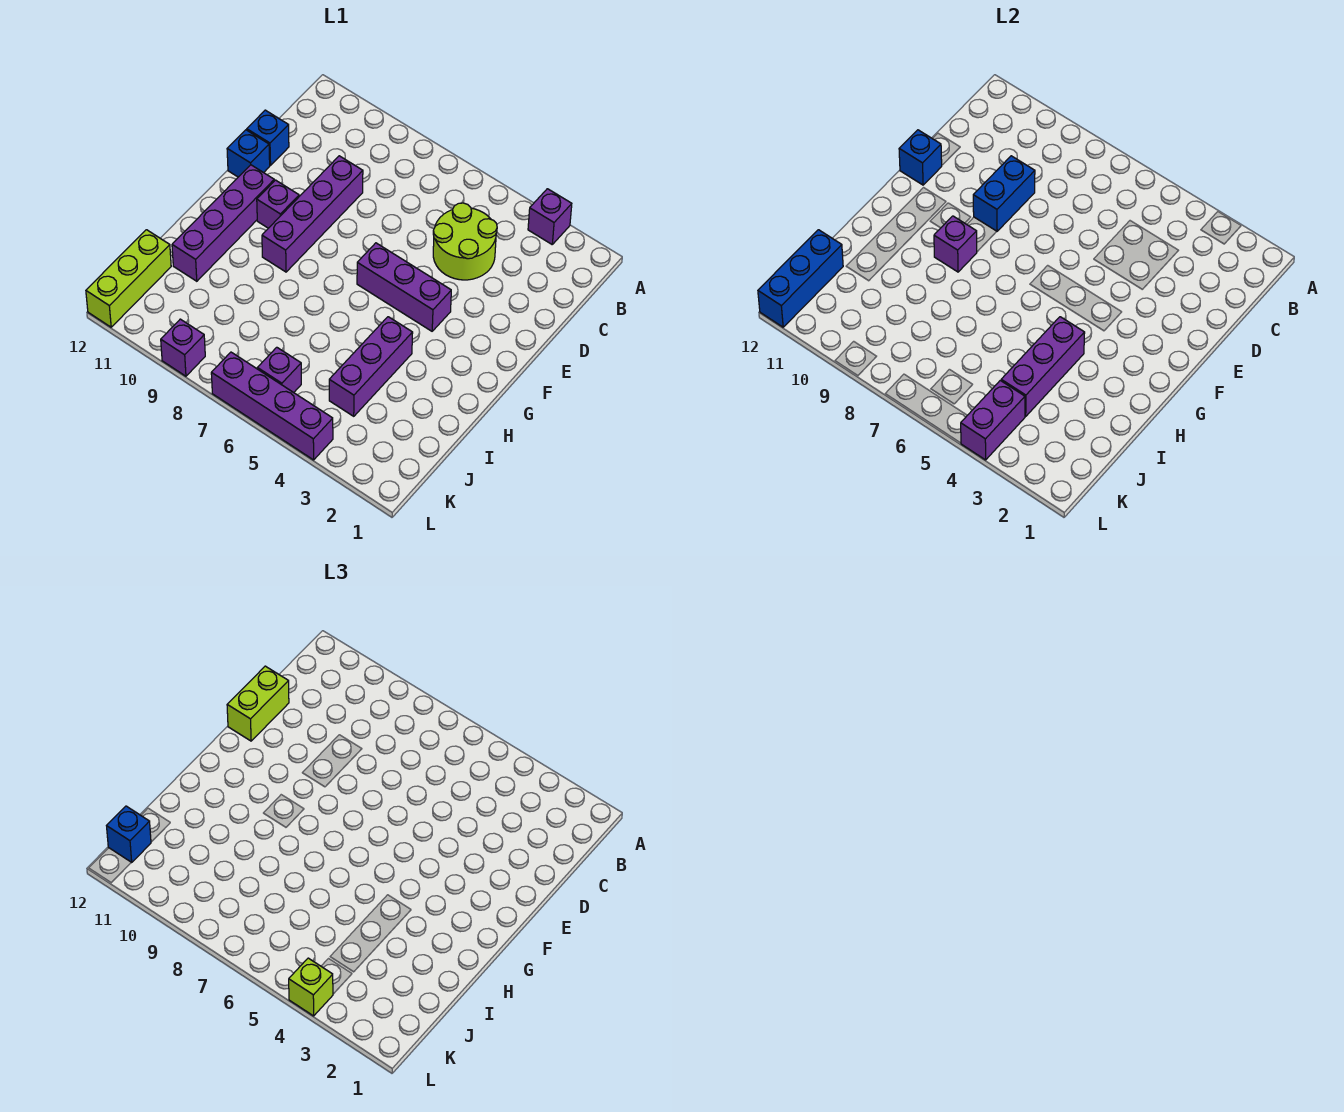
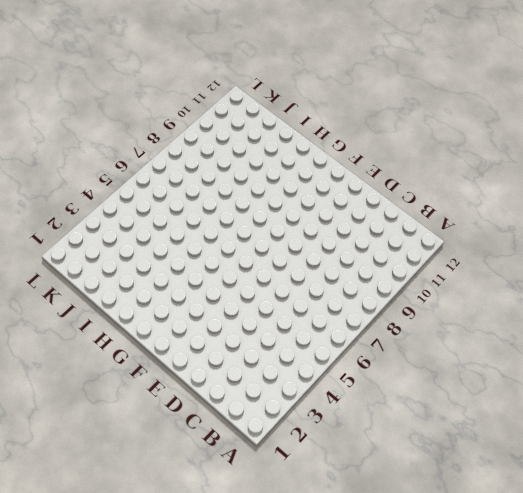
none -> purple brick A3 level 1
none -> lime round brick C4:D5 level 1
none -> purple brick D9:G9 level 1

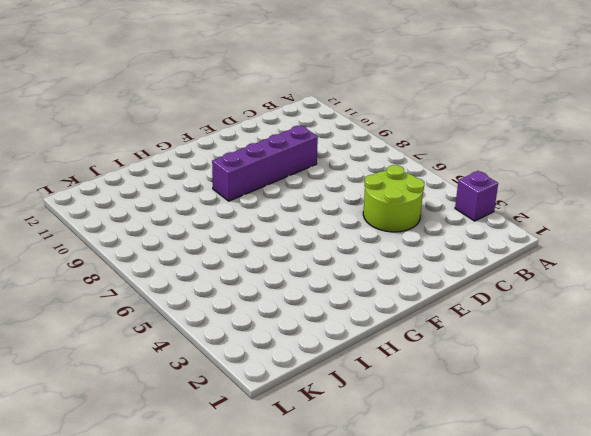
none -> blue brick D12 level 1
none -> blue brick E12 level 1
none -> purple brick F4:F6 level 1

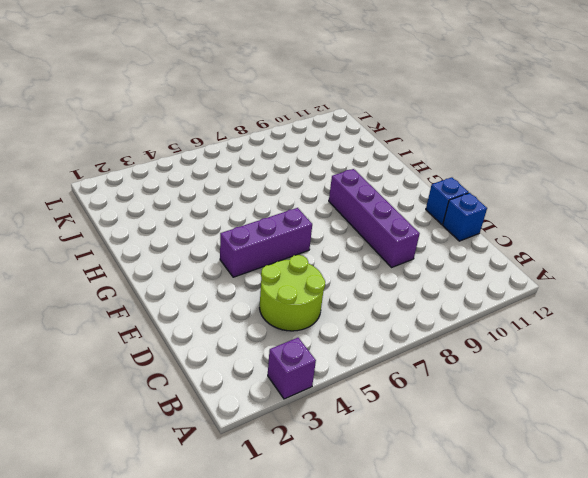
none -> purple brick F10 level 1
none -> purple brick F11:I11 level 1
none -> purple brick H4:J4 level 1

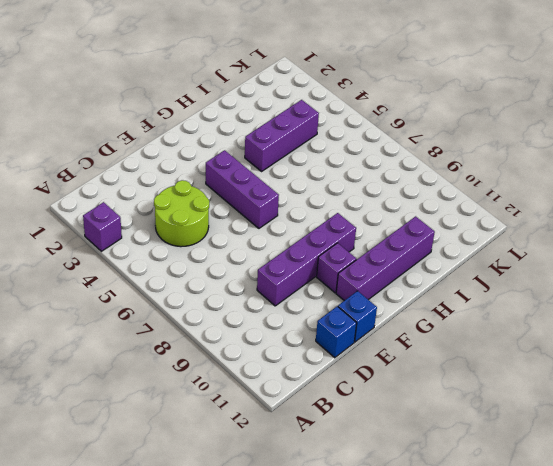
none -> lime brick J12:L12 level 1
none -> purple brick K6 level 1
none -> purple brick L4:L7 level 1

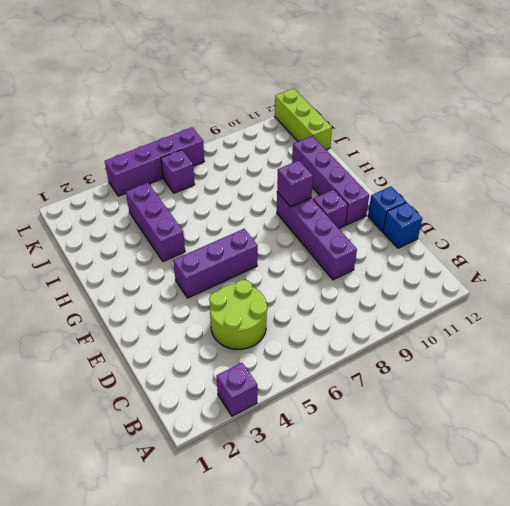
none -> purple brick L9 level 1
none -> blue brick D9:E9 level 2
none -> blue brick E12 level 2

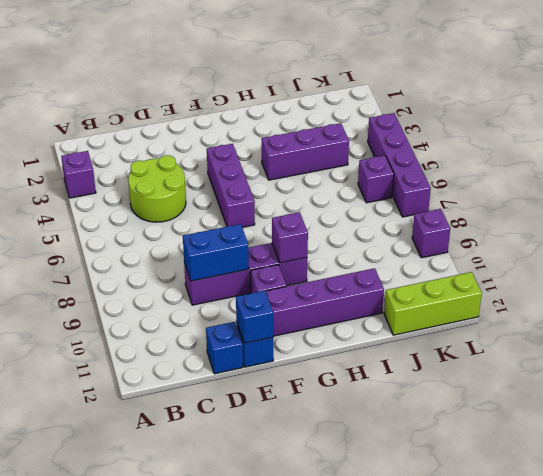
none -> purple brick H4:J4 level 2
none -> blue brick J12:L12 level 2
none -> purple brick K4:L4 level 2

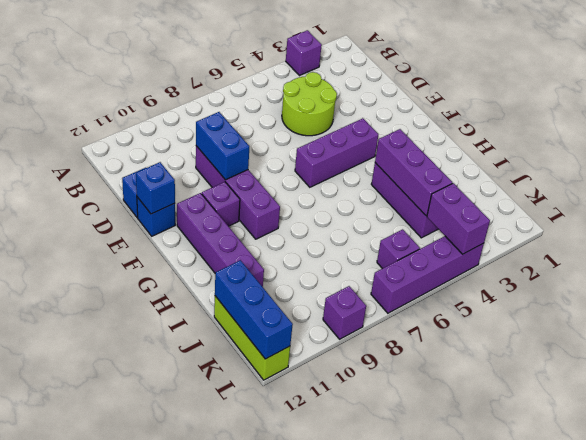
none -> purple brick G9 level 2
none -> lime brick D12:E12 level 3
none -> blue brick K12 level 3

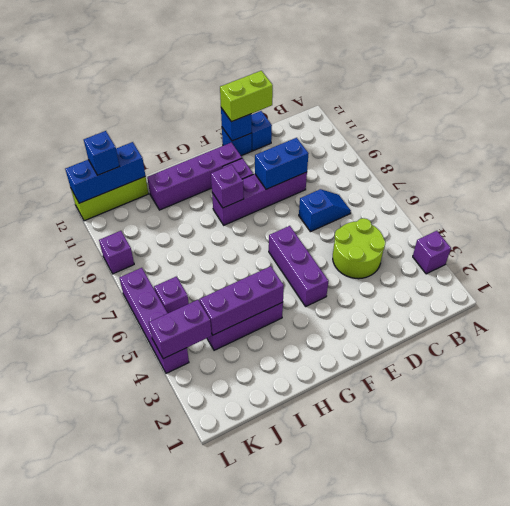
blue slope C7:D7 level 1 top D -> none
none -> lime brick L4 level 3

